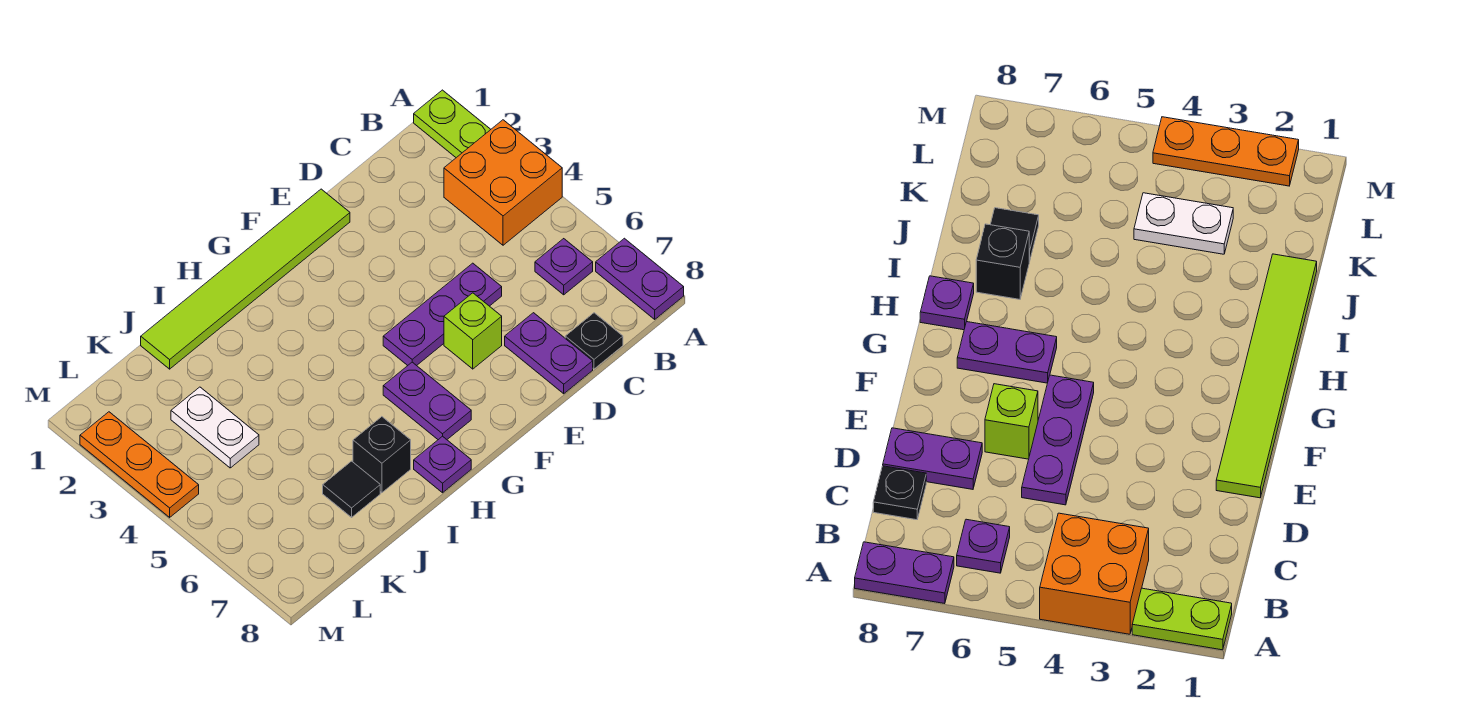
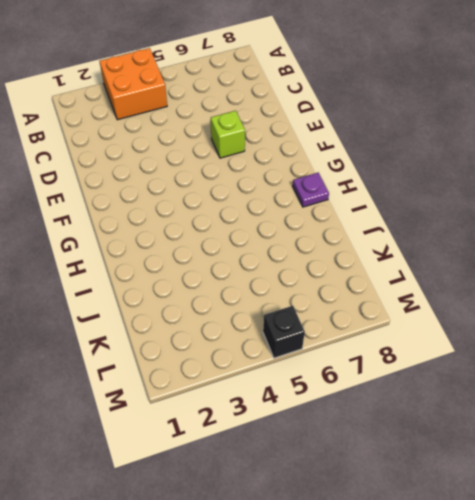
black brick M5 level 1 -> black brick I7 level 1
none -> lime plate A1:A2 level 1
none -> purple plate A7:A8 level 1
none -> purple plate B6 level 1

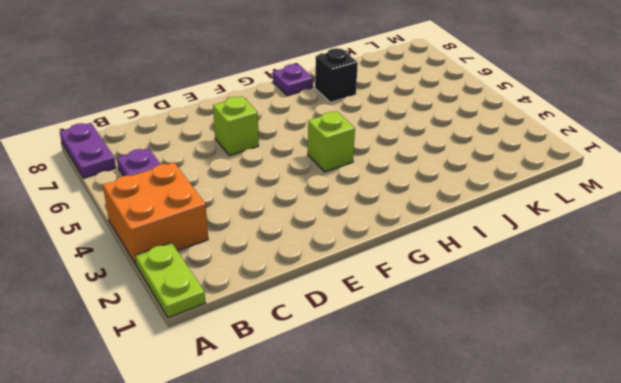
lime brick G4 level 1 -> none
none -> black plate C8 level 1
none -> purple plate D5:F5 level 1
none -> purple plate D7:D8 level 1

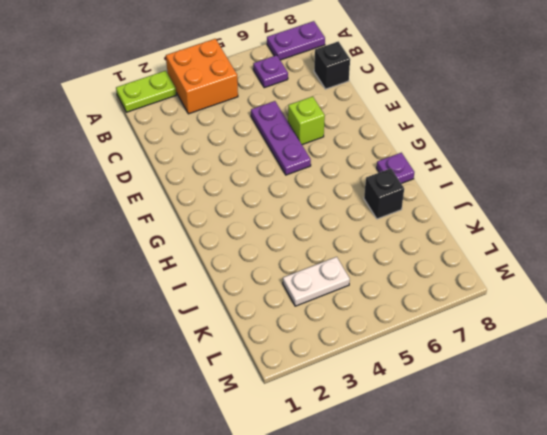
black brick C8 level 1 -> black plate C8 level 1
none -> purple plate D7:D8 level 1
none -> lime tile E1:J1 level 1
none -> purple plate G6:G7 level 1

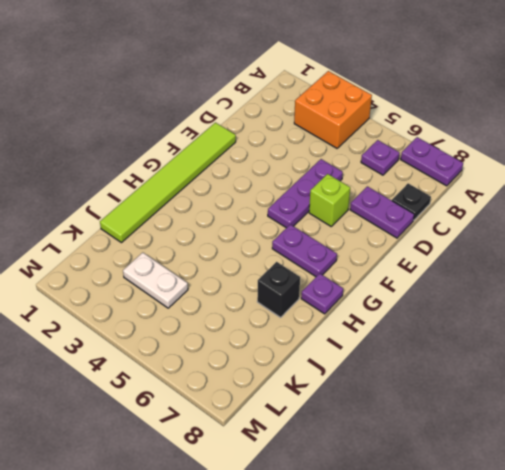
none -> lime plate A1:A2 level 1
none -> black tile J7 level 1
none -> orange plate M2:M4 level 1

